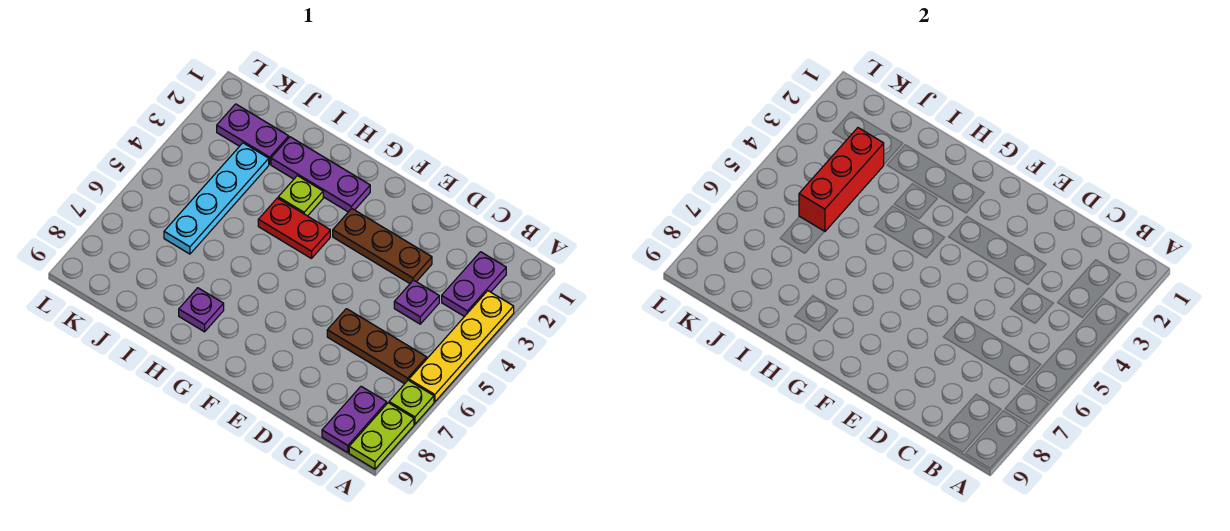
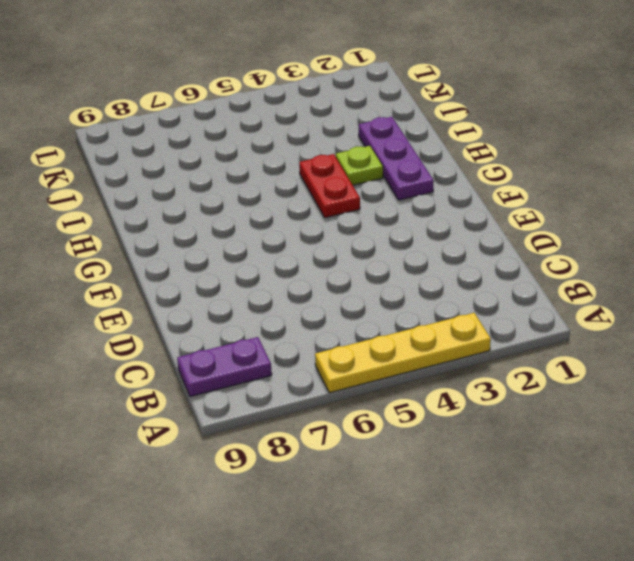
none -> lime plate A7 level 1
none -> lime plate A8:A9 level 1
none -> purple plate B2:B3 level 1

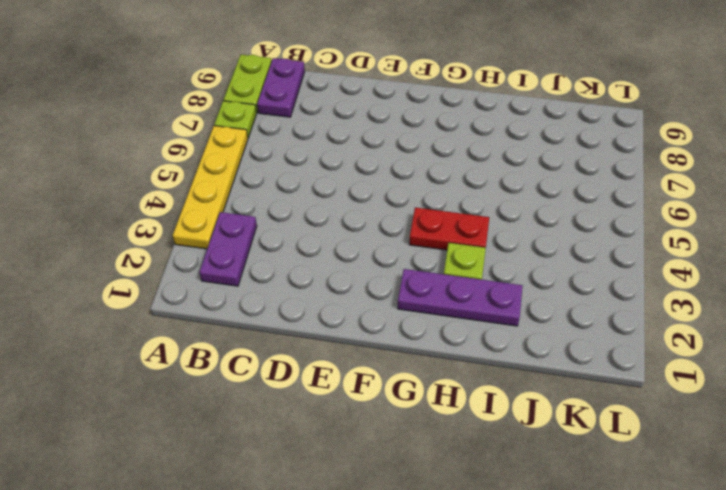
none -> brown plate B6:D6 level 1
none -> purple plate C4 level 1
none -> brown plate D3:F3 level 1

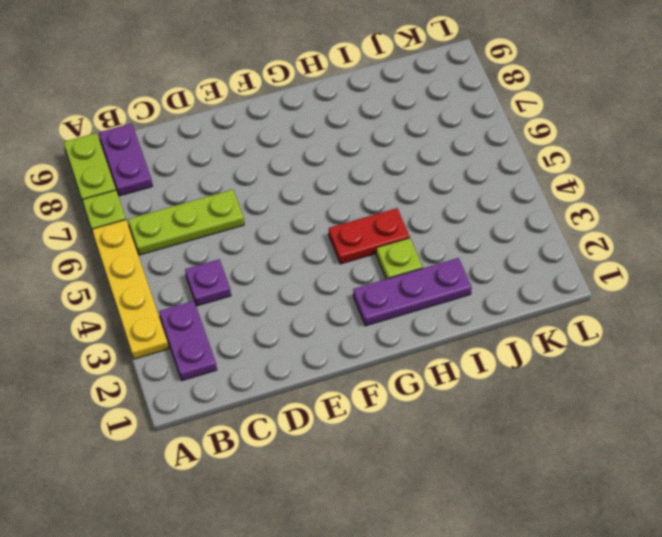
lime plate B6:D6 level 1 -> brown plate B6:D6 level 1
none -> brown plate D3:F3 level 1
none -> purple plate H8 level 1
none -> purple plate J2:K2 level 1

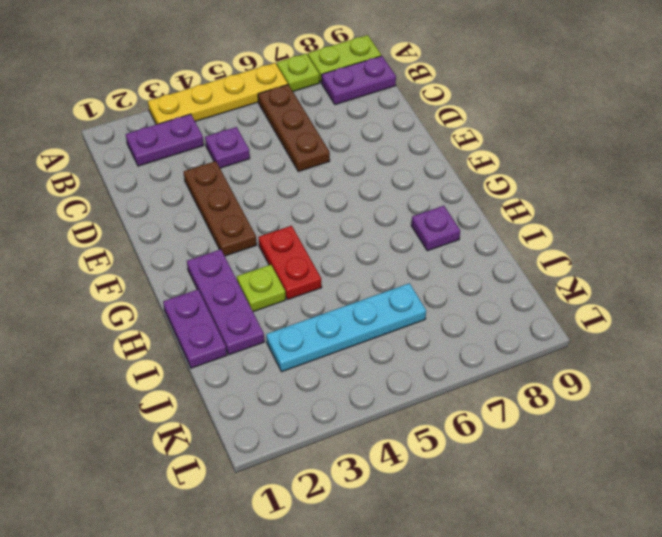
purple plate H1:I1 level 1 -> purple plate J2:K2 level 1
none -> red brick J3:J5 level 2

